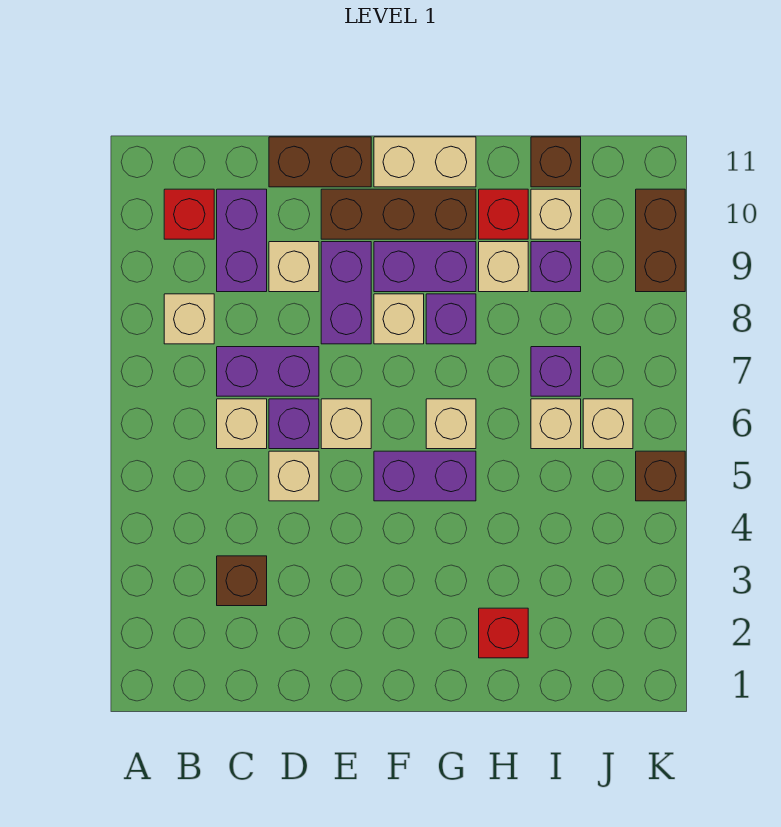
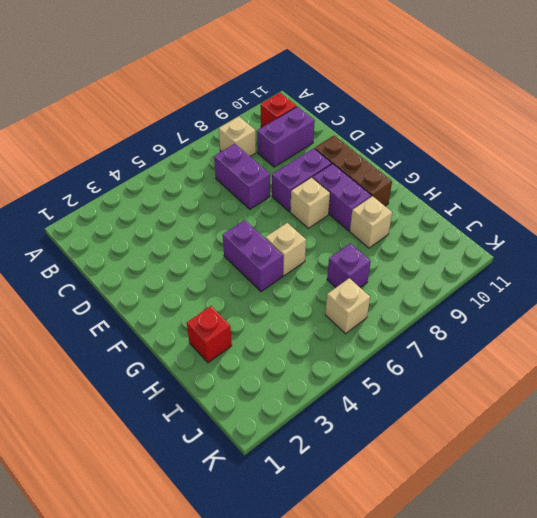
none -> brown brick C3 level 1
none -> tan brick C6 level 1
none -> tan brick D5 level 1
none -> purple brick D6 level 1

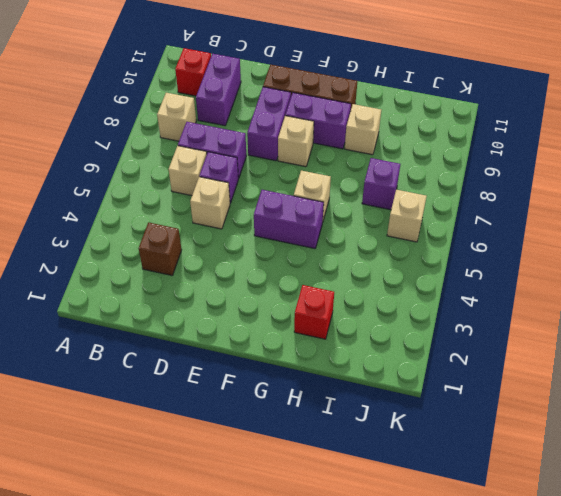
none -> tan brick D9 level 1
none -> brown brick D11:E11 level 1
none -> tan brick E6 level 1
none -> tan brick F11:G11 level 1

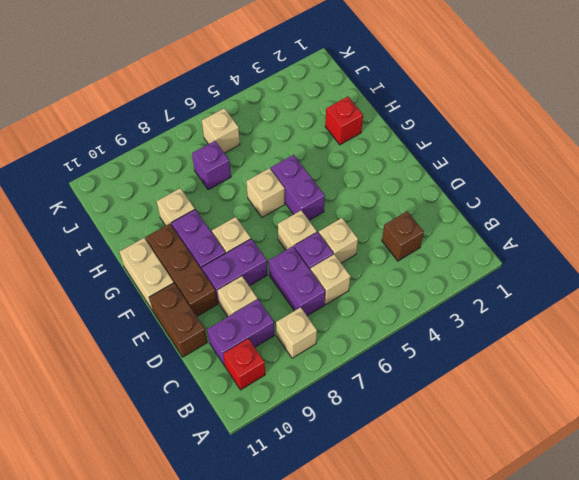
none -> purple brick G8 level 1
none -> red brick H10 level 1
none -> tan brick I6 level 1
none -> purple brick I9 level 1

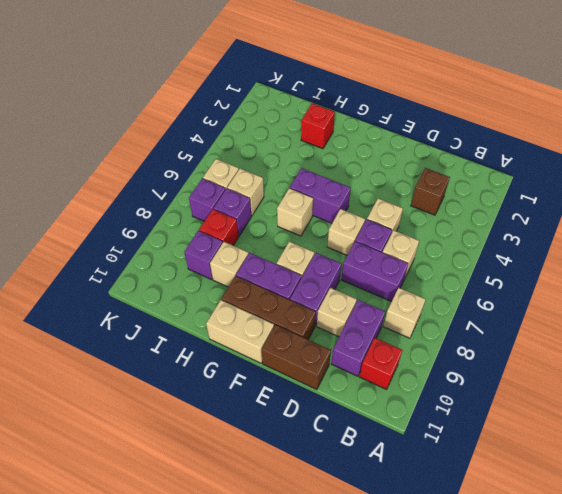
red brick I8 level 1 -> red brick H10 level 1
purple brick J7 level 1 -> purple brick G8 level 1
none -> tan brick I10 level 1
none -> brown brick I11 level 1
none -> brown brick K5 level 1
none -> brown brick K9:K10 level 1

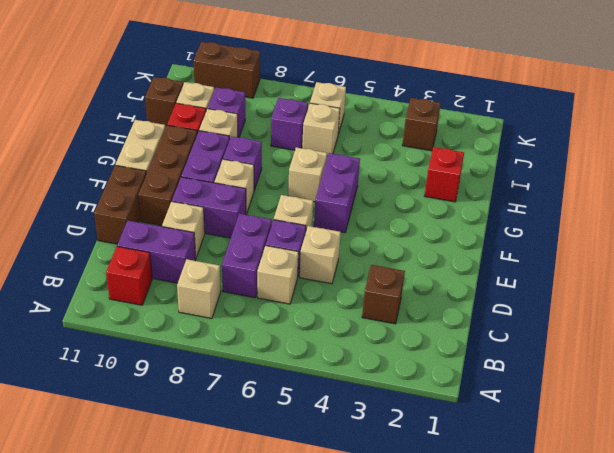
brown brick J3 level 1 -> brown brick K5 level 1

